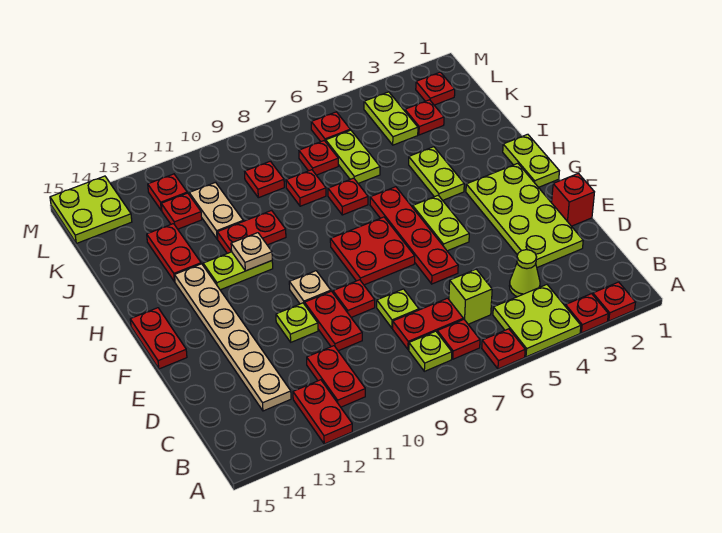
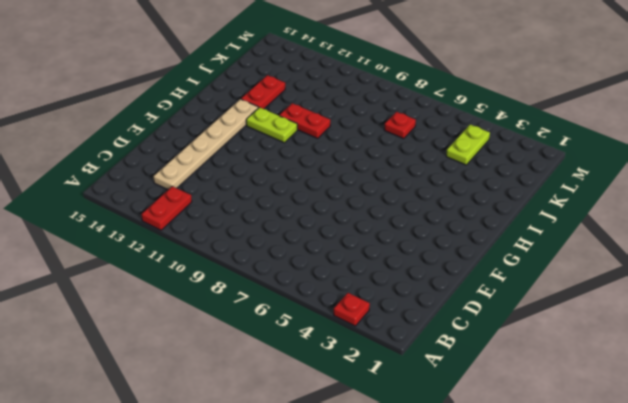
none -> red plate A2 level 1
none -> lime plate A4:B5 level 1
none -> red plate A6 level 1
none -> red plate B7 level 1

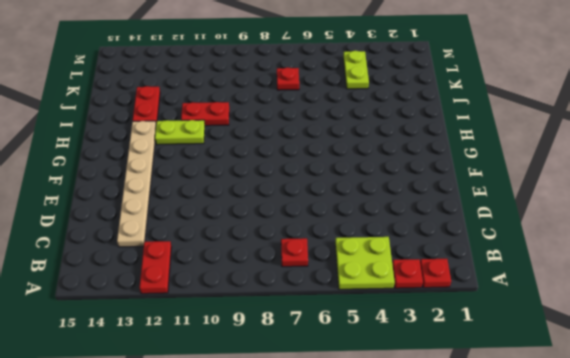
none -> red plate A6 level 1
none -> lime plate B8 level 1
none -> red plate B11:C11 level 1
none -> lime cone C4 level 1

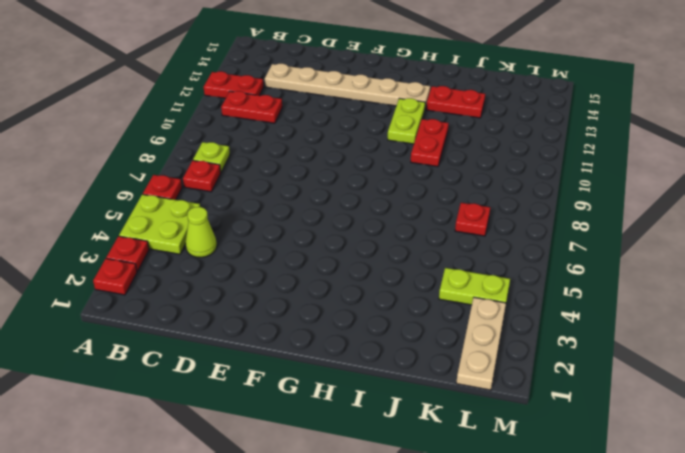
tan plate L1:L3 level 1 -> red plate L2 level 1
none -> lime brick C6 level 1
none -> red plate C7:C8 level 1
none -> lime plate D2:G3 level 1
none -> lime plate D8 level 1

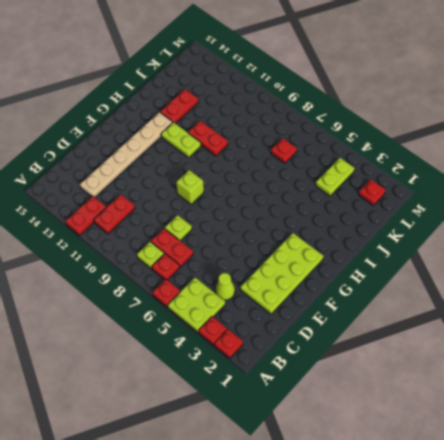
lime brick F9 level 1 -> lime brick C6 level 1
none -> red plate D10:E10 level 1
none -> red brick E1 level 1
none -> red plate E6:H6 level 1
none -> red plate E9 level 1

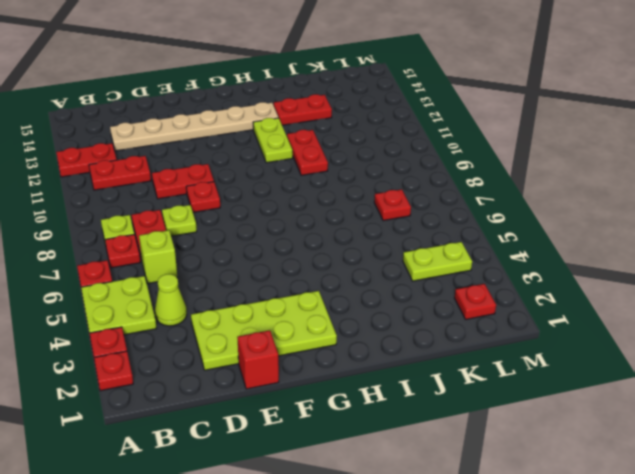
none -> red plate E6:H6 level 1
none -> lime plate E11 level 1
none -> lime plate F5:G5 level 1
none -> red plate F7:G8 level 1

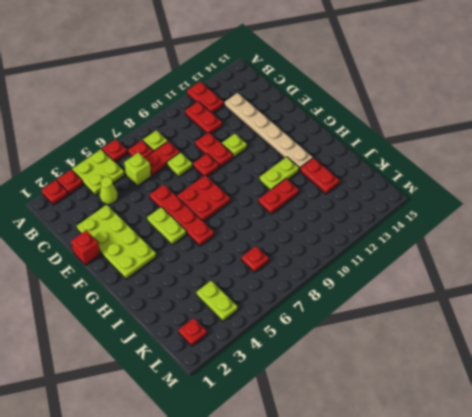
none -> tan plate F10 level 1
none -> red plate F15:G15 level 1
none -> lime plate G1:H1 level 1
none -> lime plate H4:I4 level 1

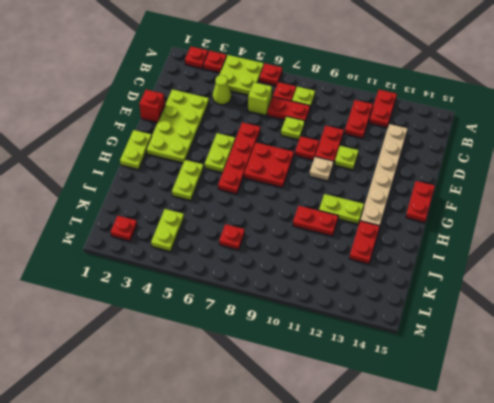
none -> red plate I7 level 1
none -> lime plate J6:K6 level 1
none -> red plate J8 level 1
none -> tan plate J11:K11 level 1

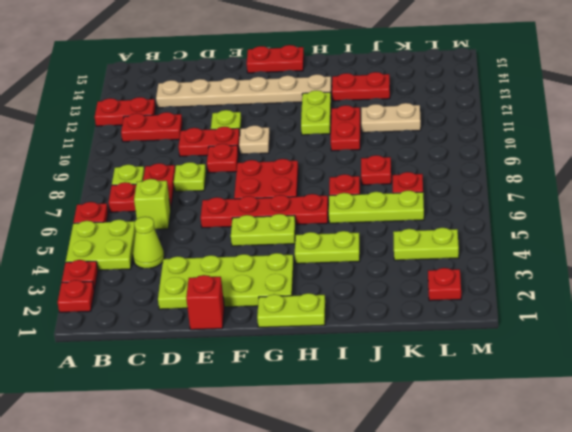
lime plate I6:K6 level 1 -> lime plate J6:K6 level 1
none -> red plate K3 level 1
none -> red plate K9 level 1
none -> red plate K12 level 1
none -> red plate L6 level 1

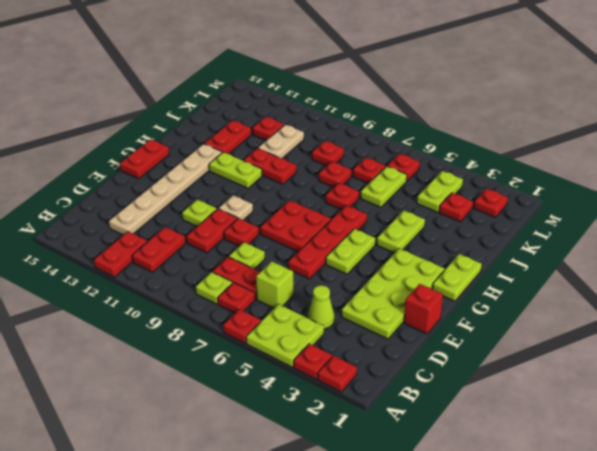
none -> red plate L12 level 1
none -> lime plate L14:M15 level 1
none -> tan plate H11 level 2

